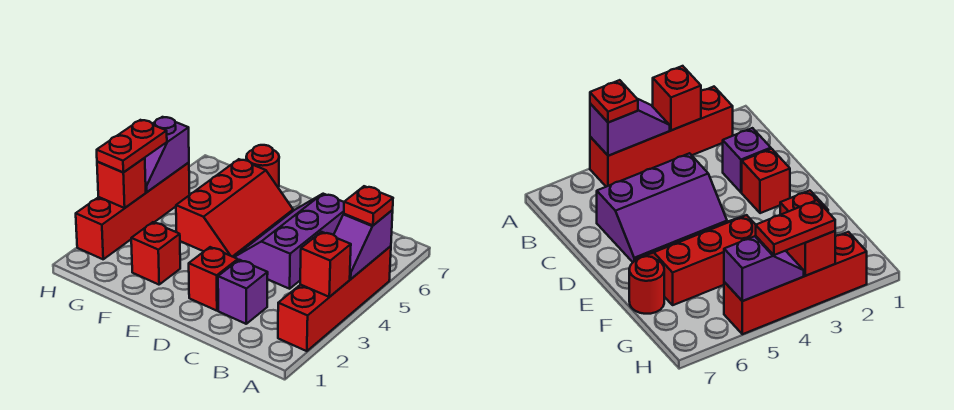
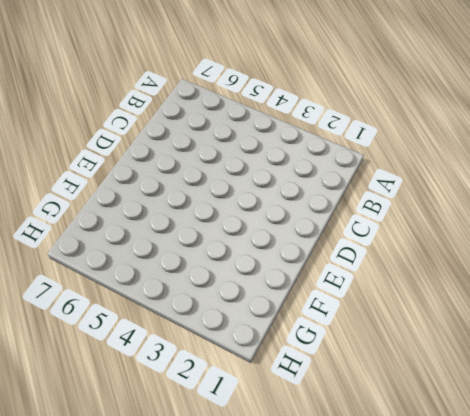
none -> red brick A2:A5 level 1
none -> purple brick C2 level 1
none -> purple slope C4:D6 level 1 top C

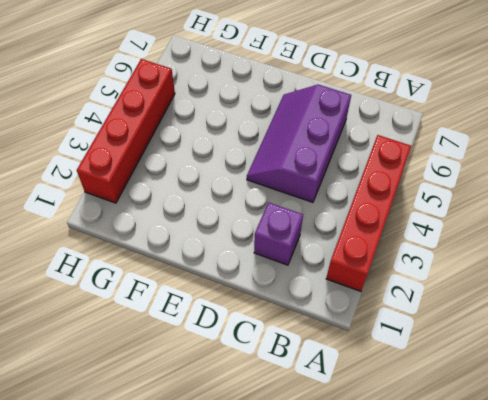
none -> red brick D2 level 1
none -> red slope E4:F6 level 1 top F
none -> red brick F2 level 1

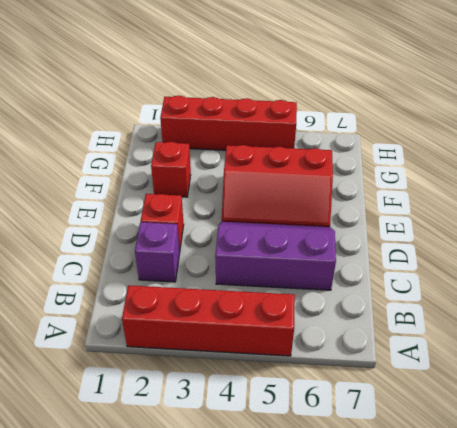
none -> red round brick F7 level 1
none -> red brick A3 level 2
none -> purple slope A4:A5 level 2 top 5

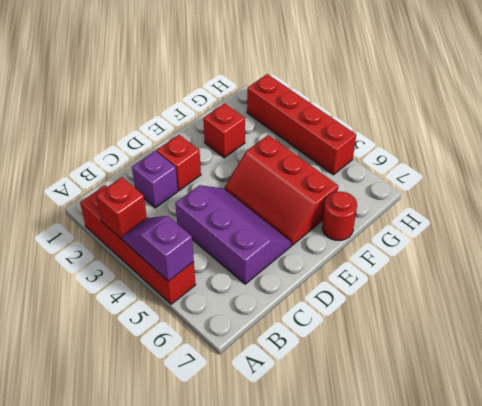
none -> red brick H3 level 2
none -> purple slope H4:H5 level 2 top 5
none -> red plate A5 level 3

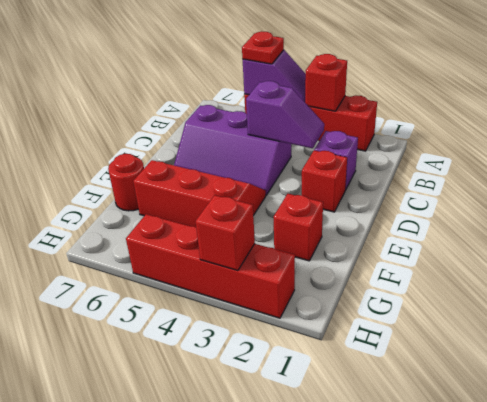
purple slope C3:C4 level 2 top 4 -> purple slope H4:H5 level 2 top 5
none -> red plate H3:H4 level 3

